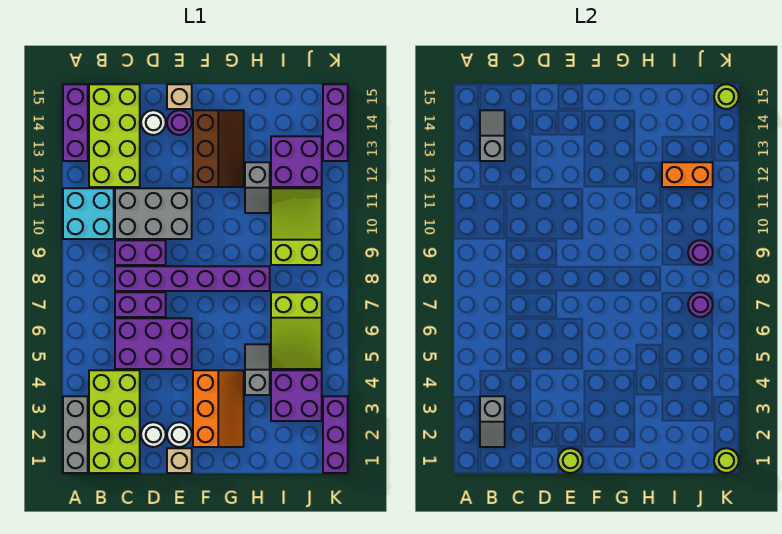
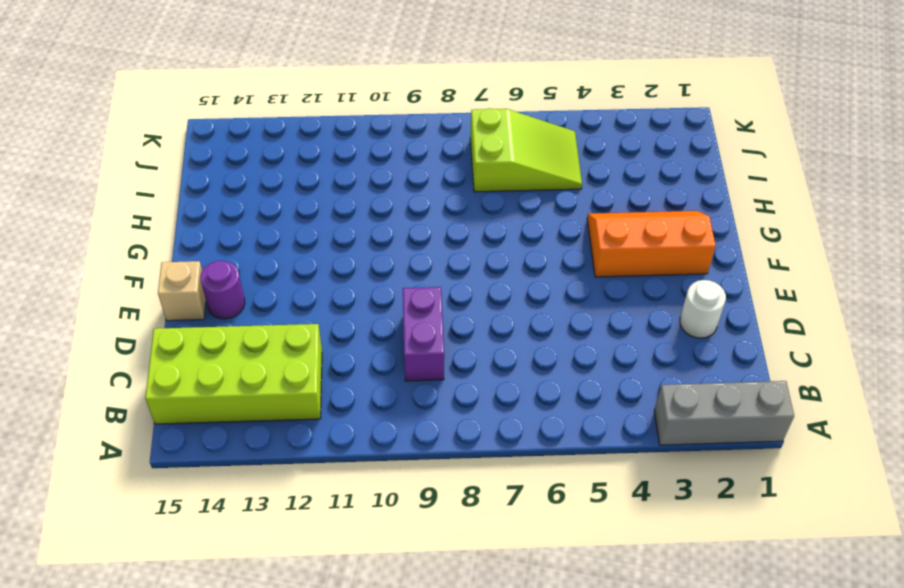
none -> cyan brick A10:B11 level 1
none -> purple brick A13:A15 level 1
none -> lime brick B1:C4 level 1
none -> purple brick C5:E6 level 1

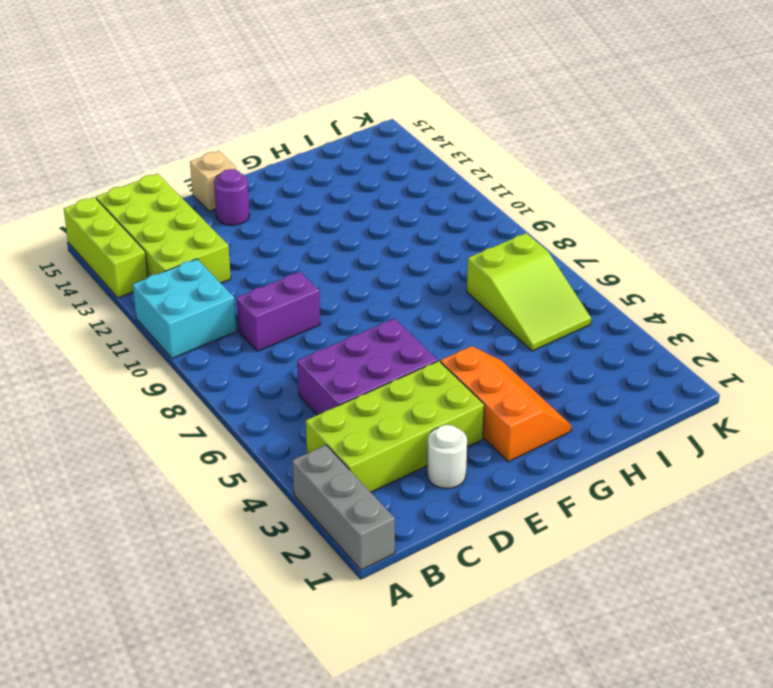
lime brick A13:A15 level 1 -> purple brick A13:A15 level 1
lime brick B3:E4 level 1 -> lime brick B1:C4 level 1
none -> purple brick C7:D7 level 1
none -> purple brick C8:H8 level 1
none -> grey brick C10:E11 level 1
none -> white round brick D14 level 1

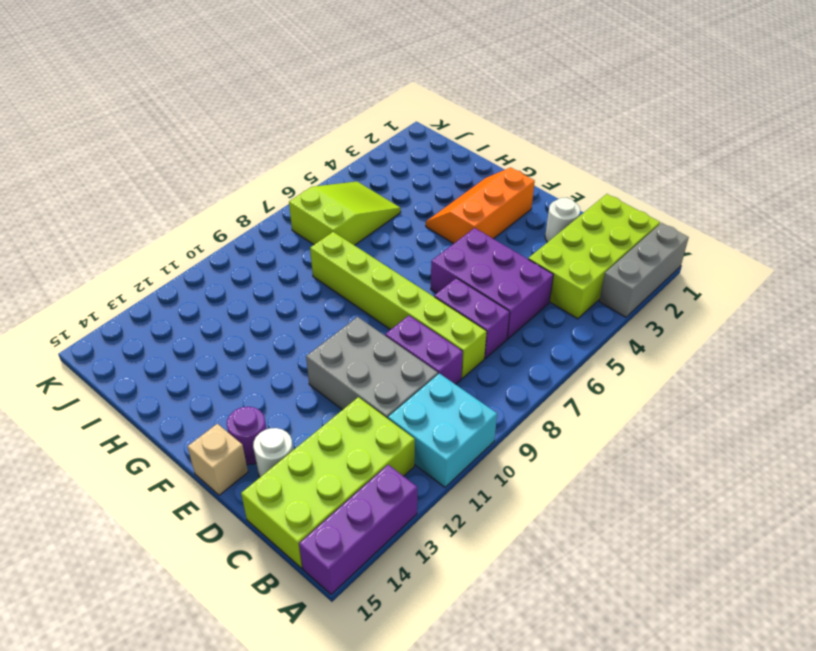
lime brick C8:H8 level 1 -> purple brick C8:H8 level 1
none -> tan brick E1 level 1
none -> white round brick E2 level 1
none -> brown slope F12:G14 level 1 top F
none -> grey slope H4:H5 level 1 top 4

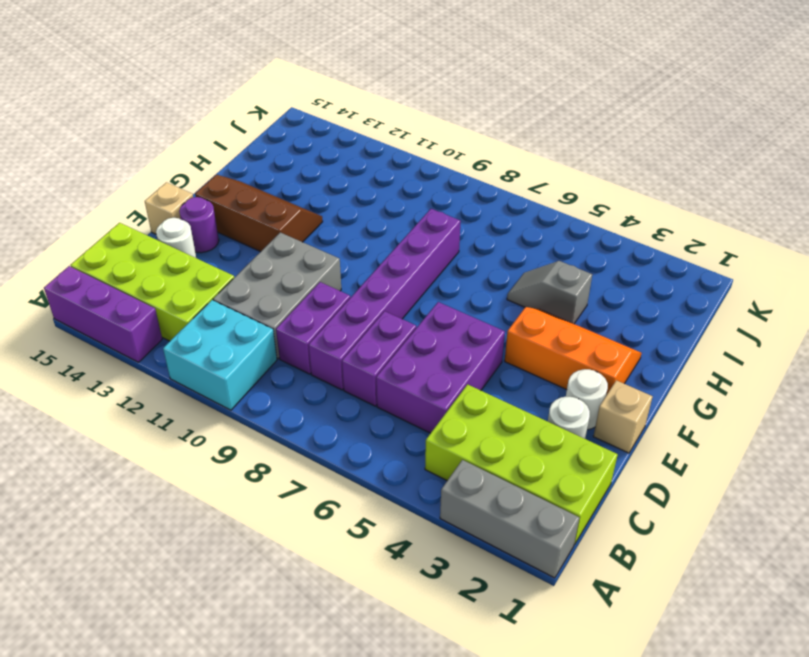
none -> grey slope H11:H12 level 1 top 12
none -> purple brick I3:J4 level 1
none -> lime slope I5:J7 level 1 top 7
none -> lime slope I9:J11 level 1 top 9

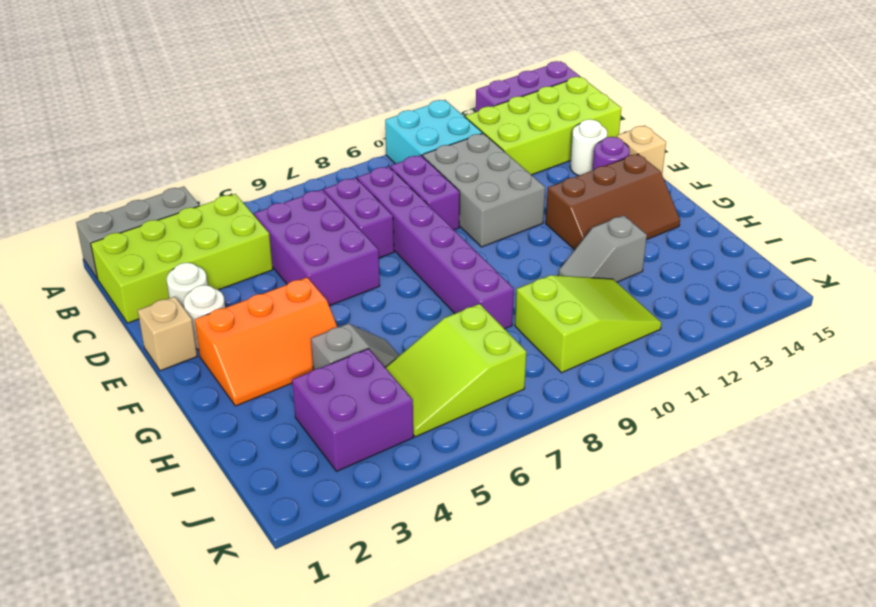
none -> purple brick I12:J13 level 1
none -> purple brick K1:K3 level 1
none -> purple brick K13:K15 level 1
none -> grey slope B2:B3 level 2 top 3

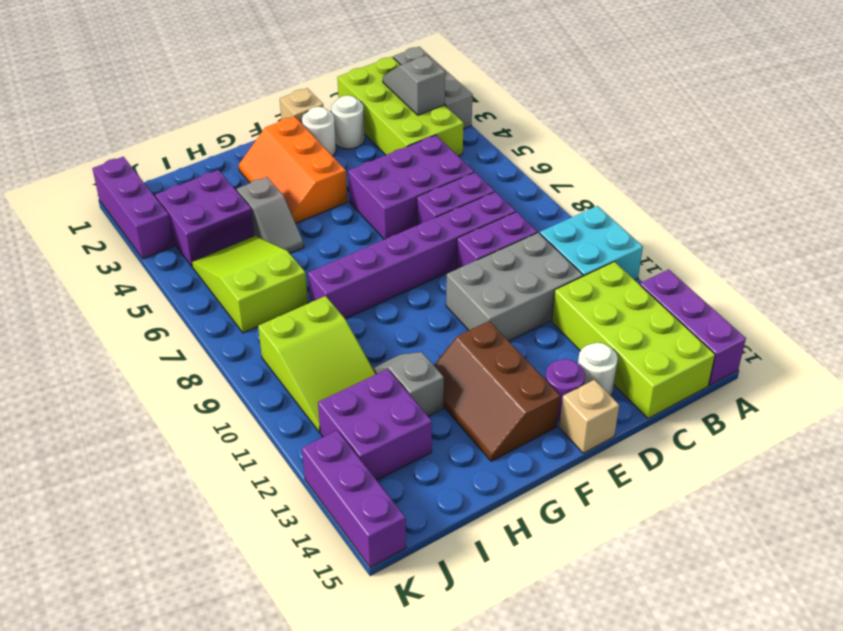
none -> grey slope B13:B14 level 2 top 13
none -> lime round brick E1 level 2
none -> orange brick I12:J12 level 2
none -> purple round brick J7 level 2

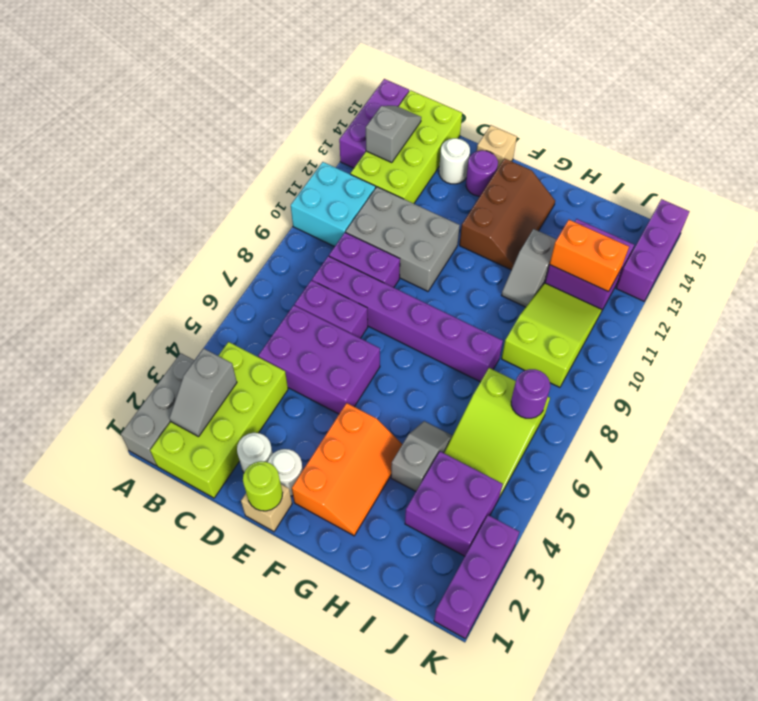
none -> purple round brick J9 level 2
none -> lime round brick K1 level 2
none -> lime round brick K15 level 2

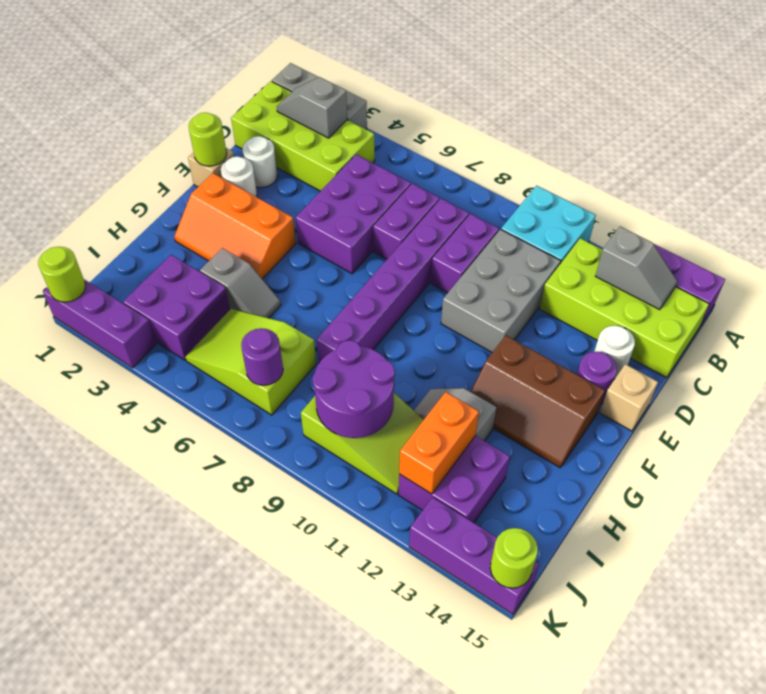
purple round brick I9:J10 level 2 -> purple round brick J9 level 2

